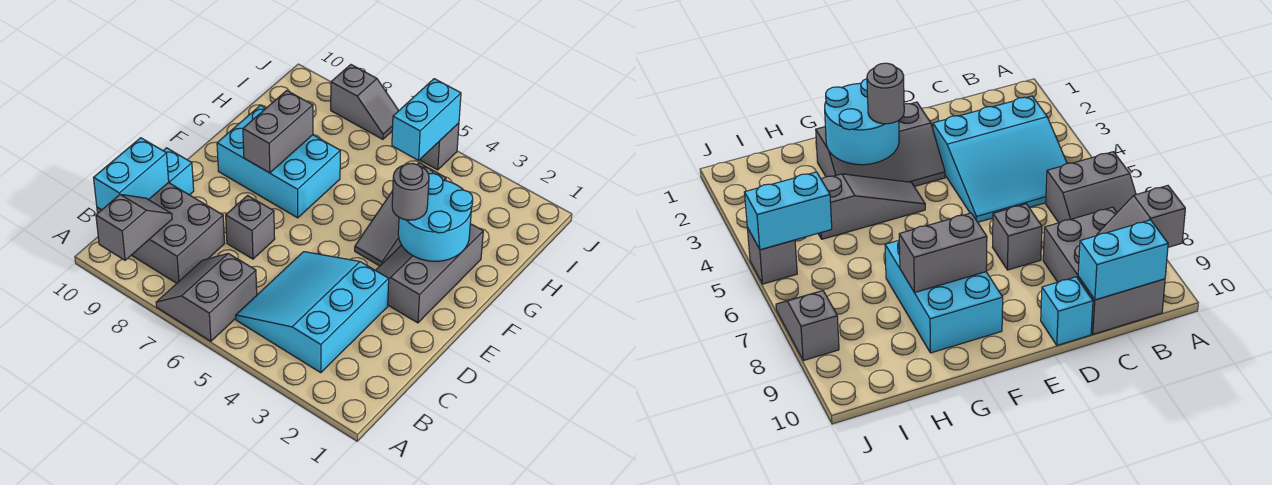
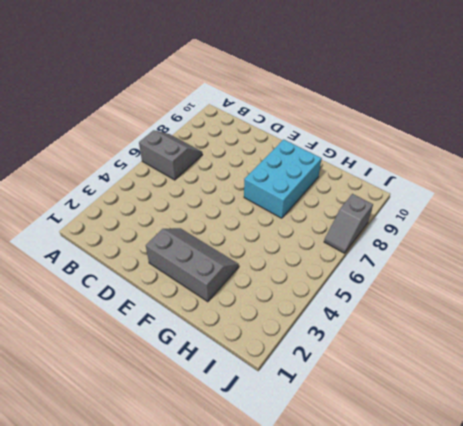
none -> cyan slope B3:D5 level 1 top 3
none -> grey brick B8:C10 level 1
none -> grey brick D7 level 1

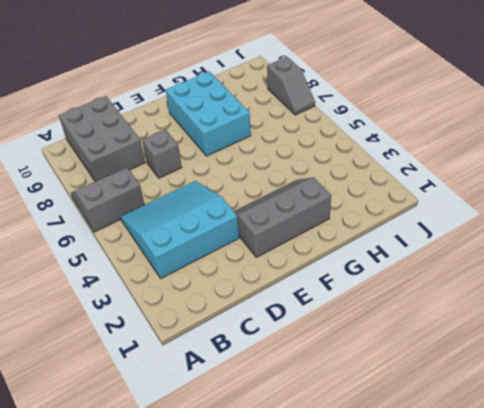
none -> cyan brick D10 level 1
none -> grey slope F4:H4 level 1 top H
none -> grey brick J5 level 1

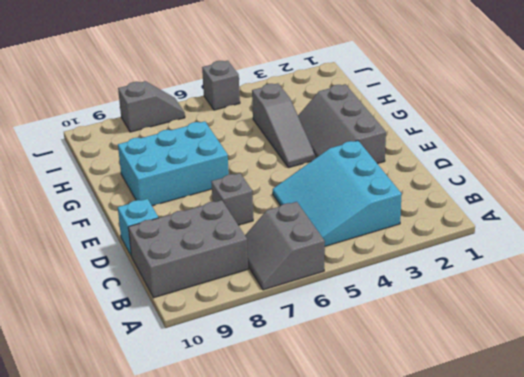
none -> grey slope A9:B9 level 2 top A
none -> cyan brick B10:C10 level 2
none -> cyan round brick F2:G3 level 2

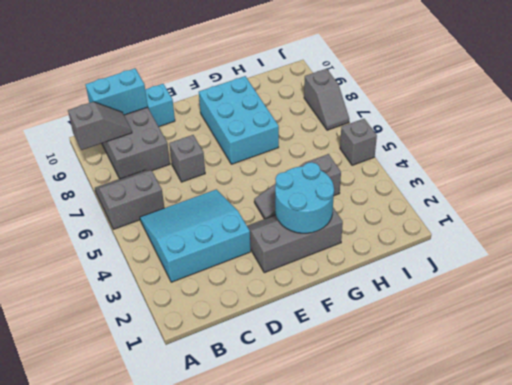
none -> grey brick F8:G8 level 2
none -> cyan brick I5:J5 level 2
none -> grey round brick F3 level 3

